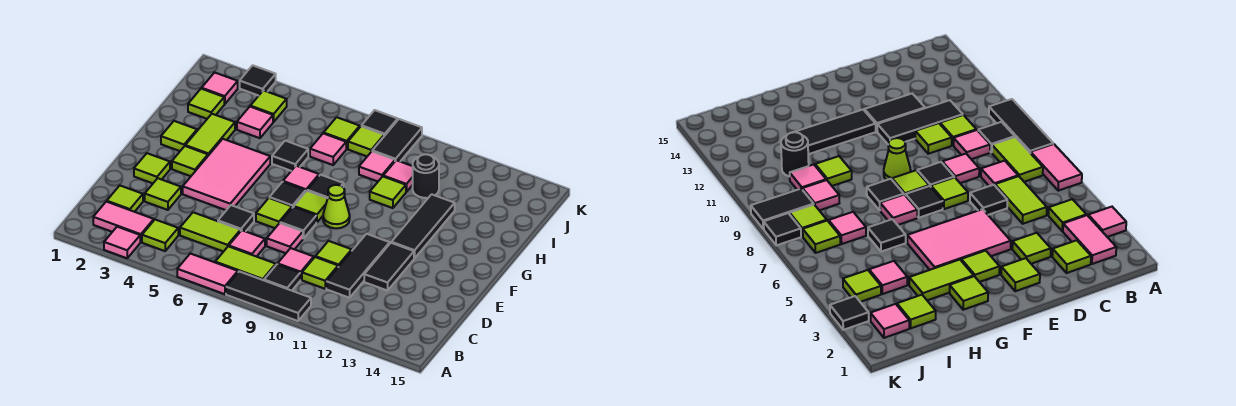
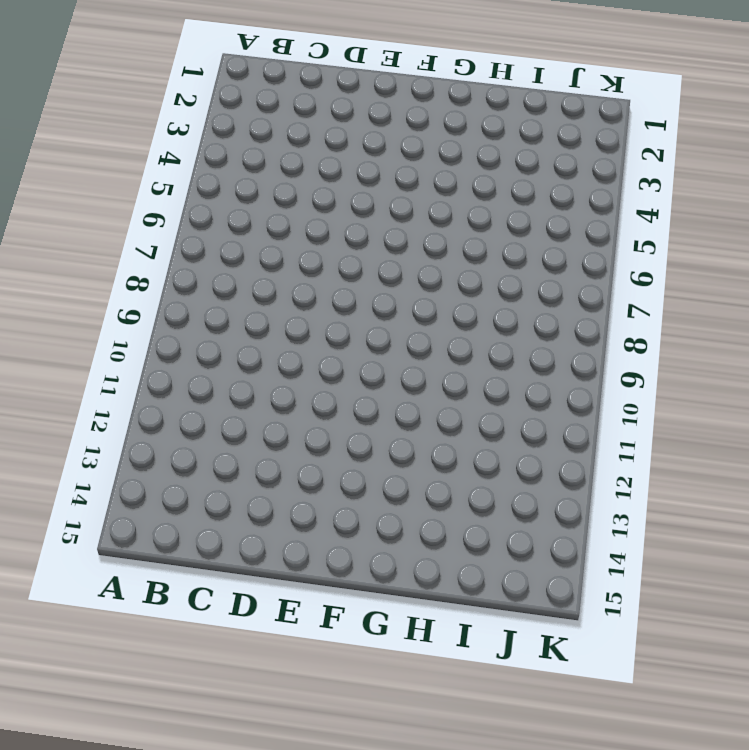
none -> pink tile A3 level 1
none -> pink tile A6:A7 level 1
none -> black tile A8:A10 level 1
none -> pink tile B2:B3 level 1

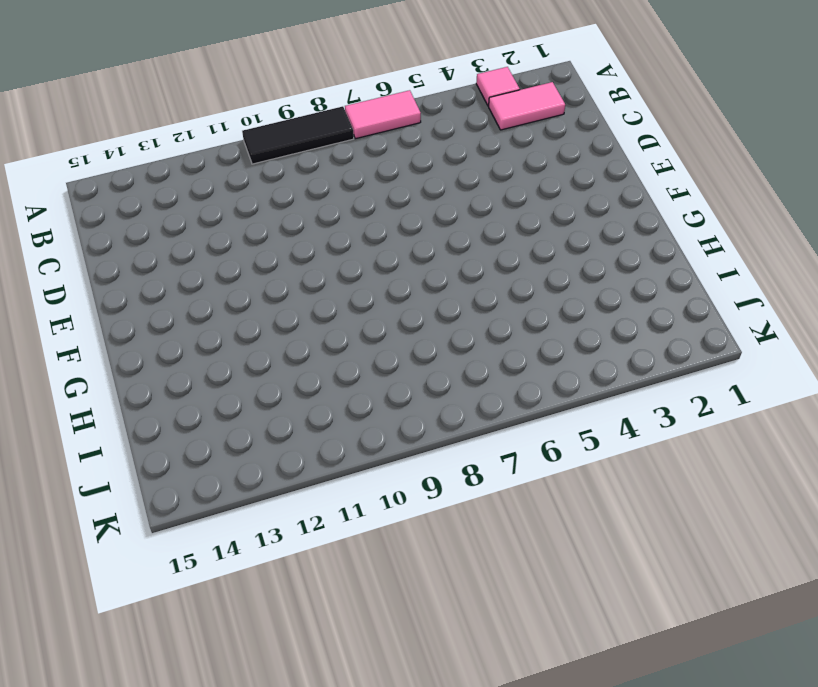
none -> lime tile B4 level 1
none -> lime tile B7:B8 level 1
none -> black tile B9 level 1
none -> lime tile C2 level 1

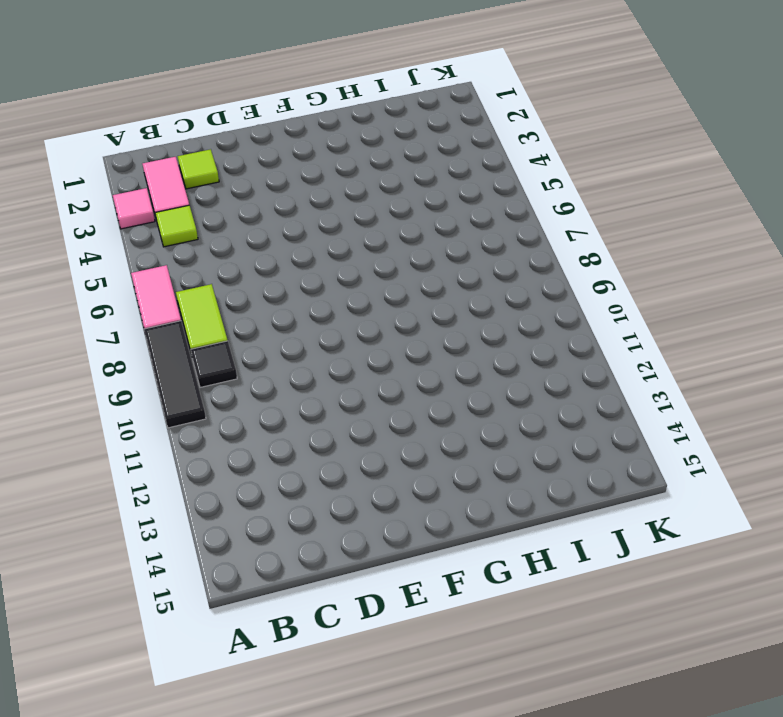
none -> lime tile C5:C6 level 1
none -> pink tile C7 level 1
none -> pink tile C9 level 1
none -> lime tile C10 level 1

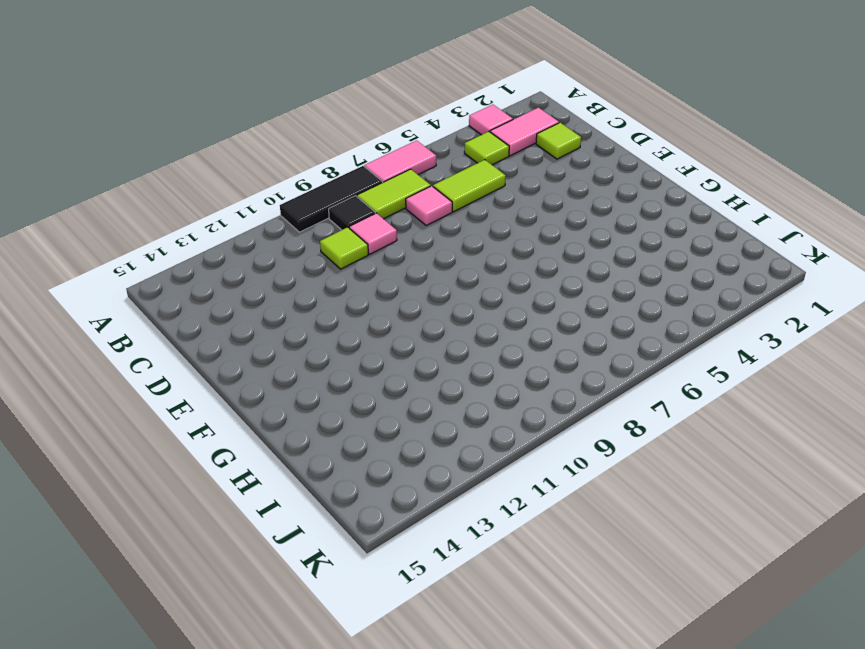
none -> black tile C11:E11 level 1
none -> lime tile D3 level 1
none -> black tile D6 level 1
none -> pink tile D8 level 1

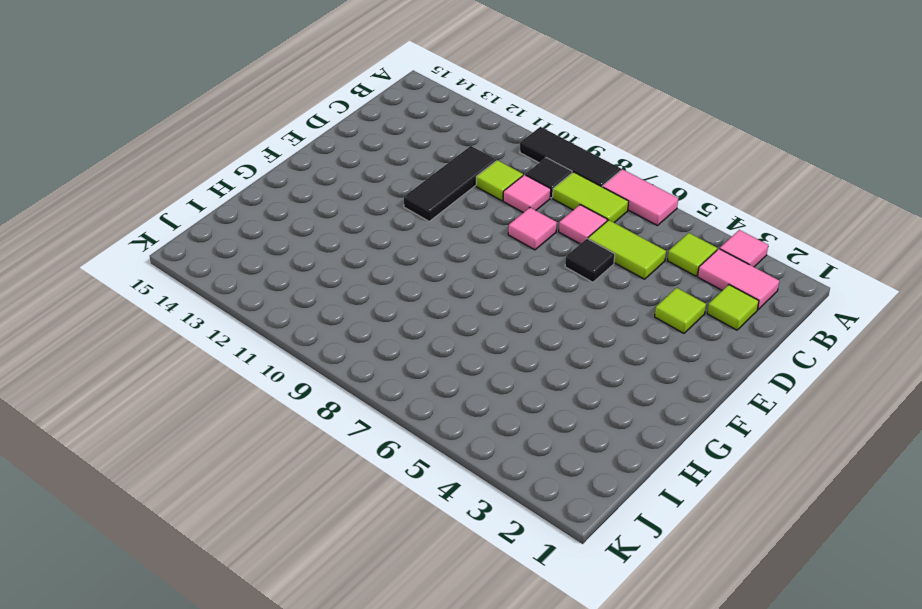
none -> lime tile D10 level 1
none -> black tile D12:E12 level 1
none -> lime tile E2 level 1
none -> pink tile E4:G5 level 1

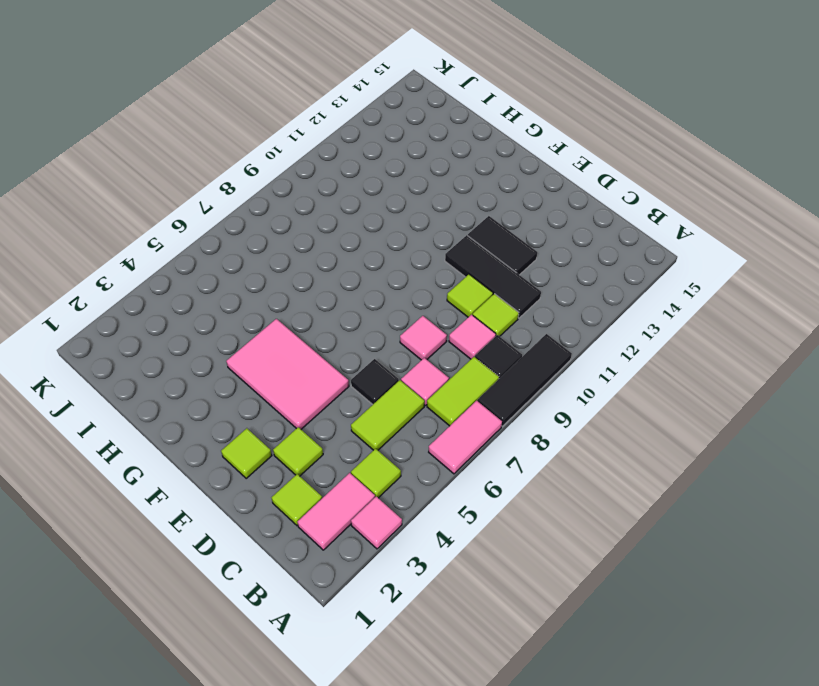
none -> lime tile E7 level 1
none -> black tile E8 level 1
none -> lime tile F3 level 1
none -> black tile F7 level 1

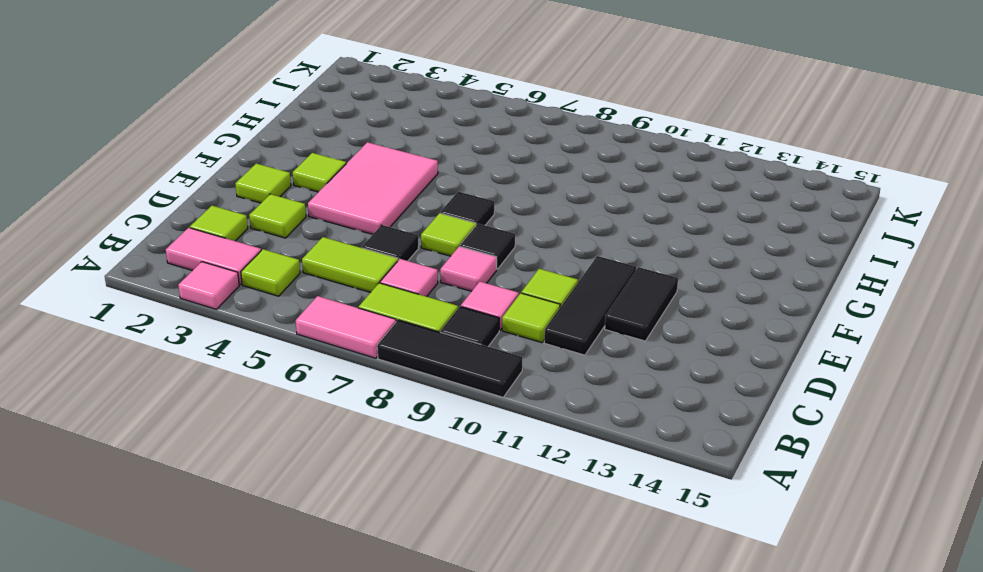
none -> lime tile F8 level 1
none -> lime cone F9 level 1
none -> black tile F12:H12 level 1
none -> lime tile G2 level 1

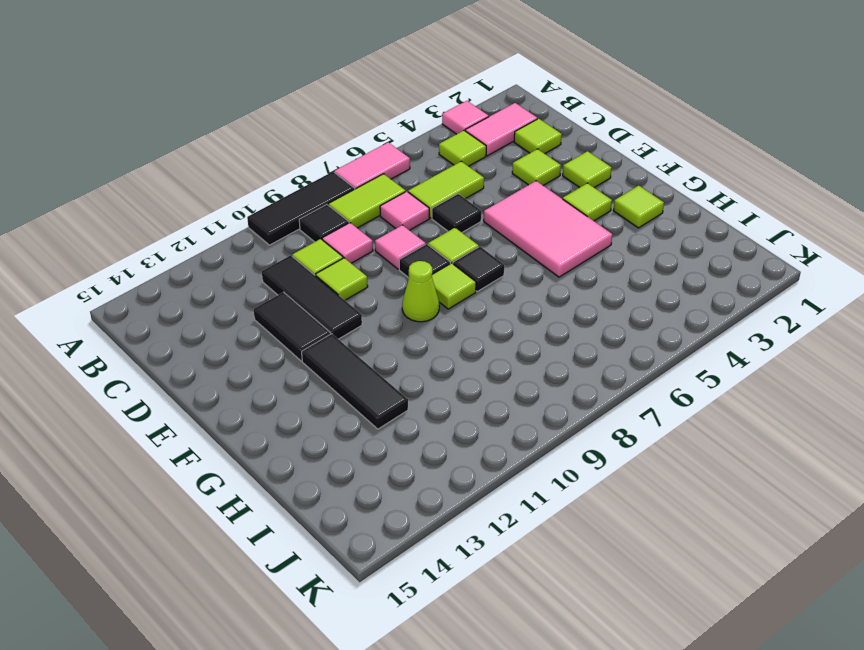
none -> lime tile G3:H3 level 1
none -> pink tile G7 level 1
none -> black tile G8 level 1
none -> black tile H6 level 1

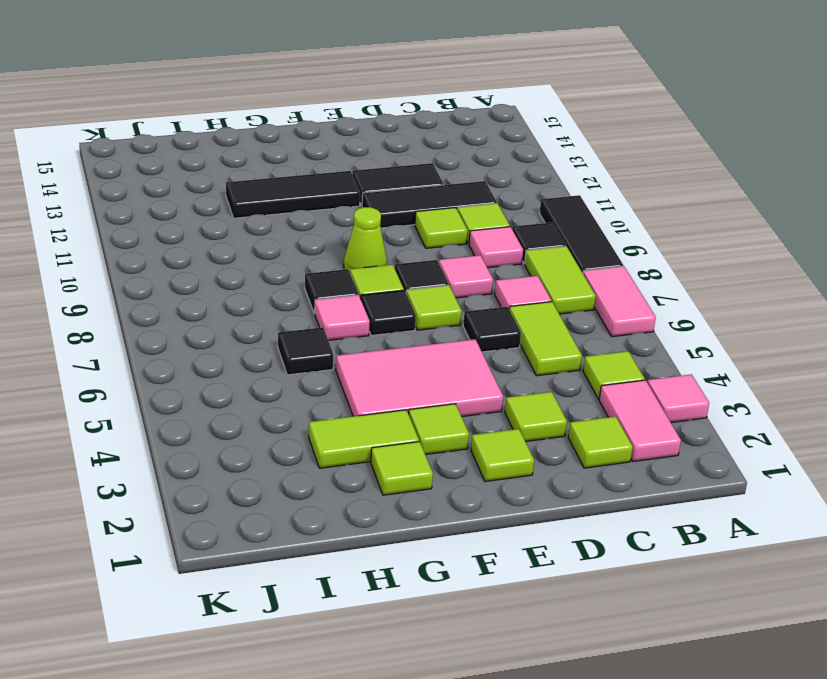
none -> lime tile H10 level 1
none -> lime tile I2 level 1
none -> pink tile I4 level 1
none -> pink tile I7 level 1

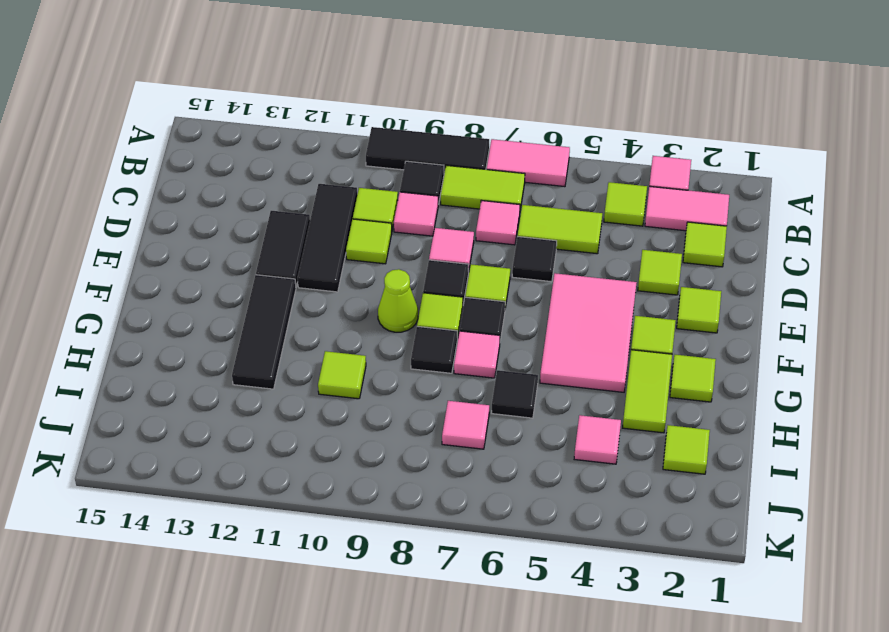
none -> pink tile I9 level 1
none -> pink tile I10 level 1
none -> black round brick I11 level 1
none -> pink tile J2 level 1

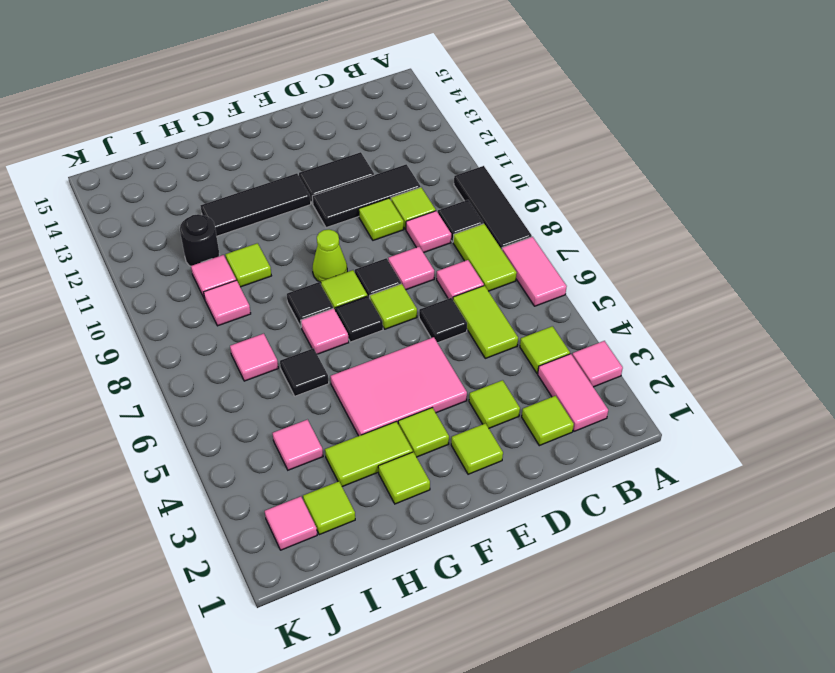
none -> lime tile J4 level 1
none -> lime tile J7 level 1
none -> lime tile J8 level 1
none -> black tile J9:K9 level 1

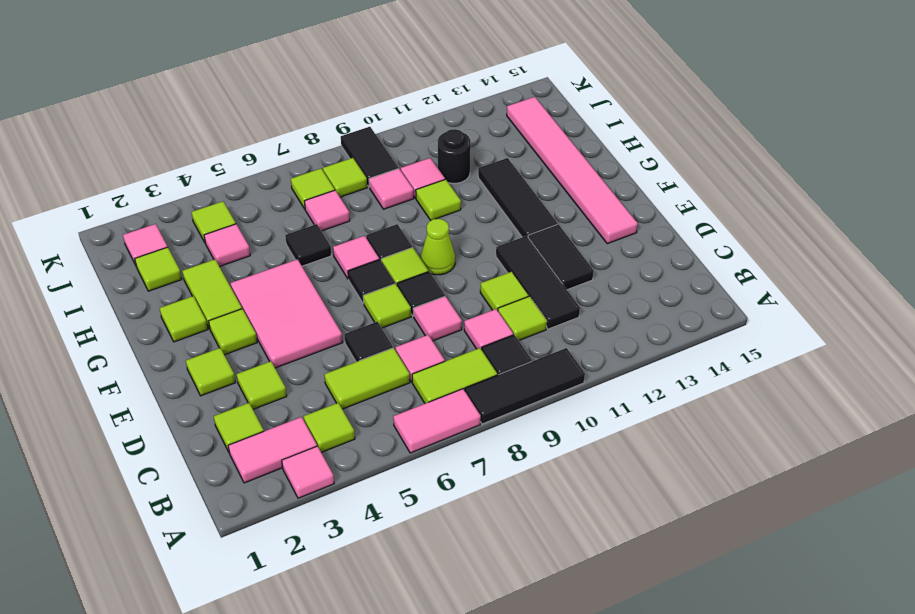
pink tile E14:J14 level 1 -> none
none -> black tile K3 level 1
none -> black tile K8 level 1

